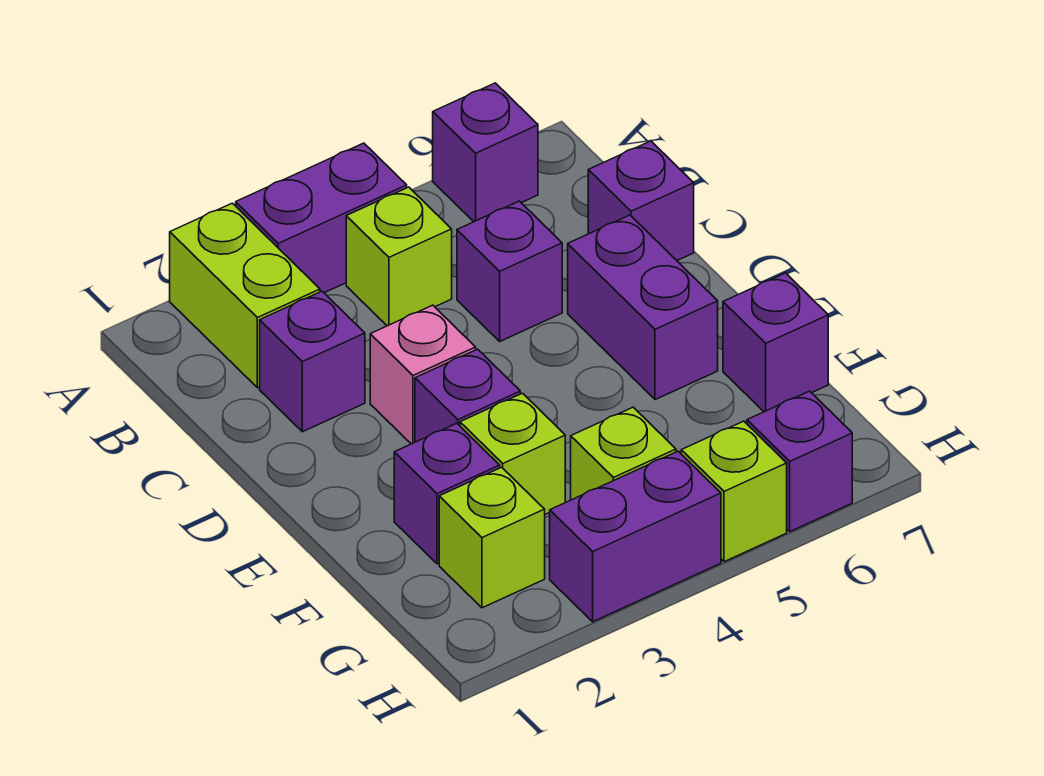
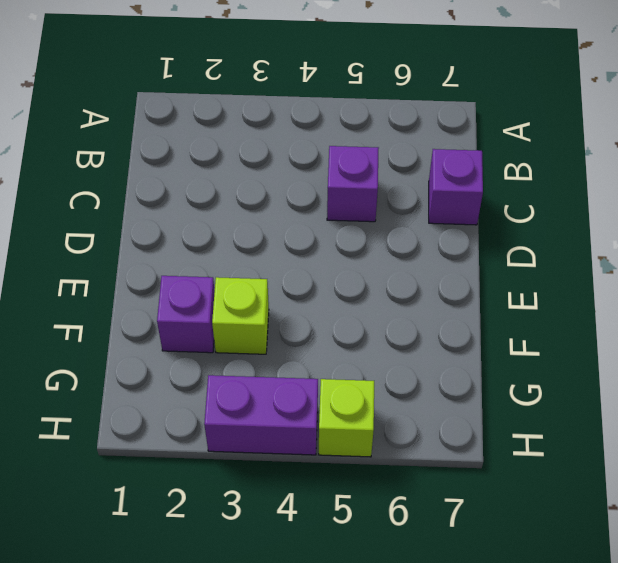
none -> lime brick A2:B2 level 1
none -> purple brick A3:A4 level 1
none -> purple brick A6 level 1

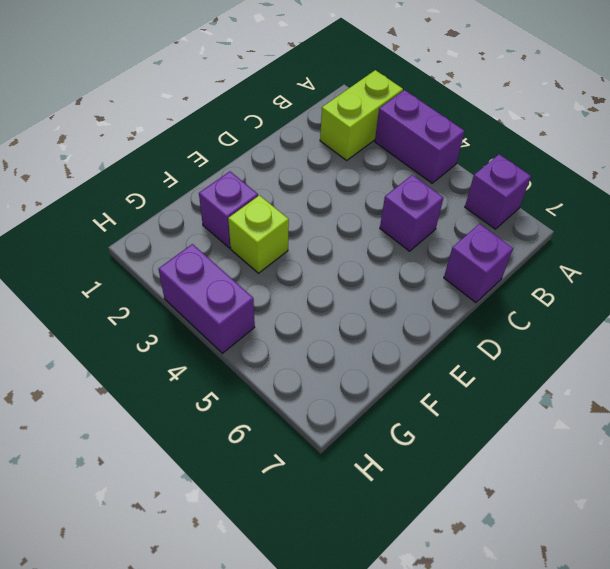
none -> lime brick B4 level 1
none -> purple brick C2 level 1
none -> pink brick D3 level 1

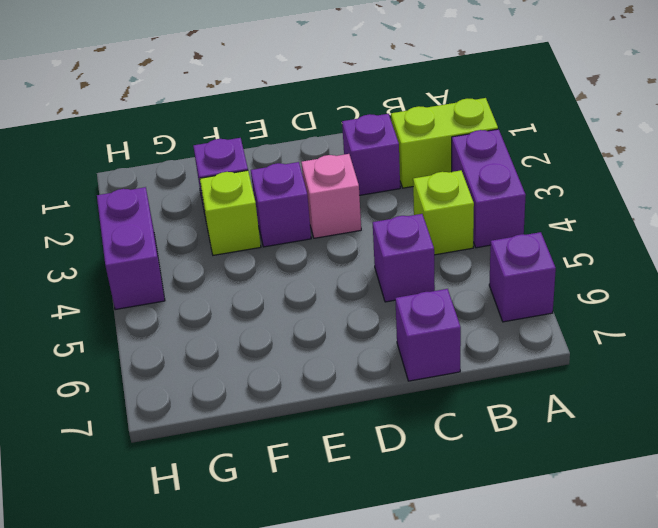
none -> purple brick D6:E6 level 1
none -> purple brick F7 level 1
none -> lime brick G2 level 1

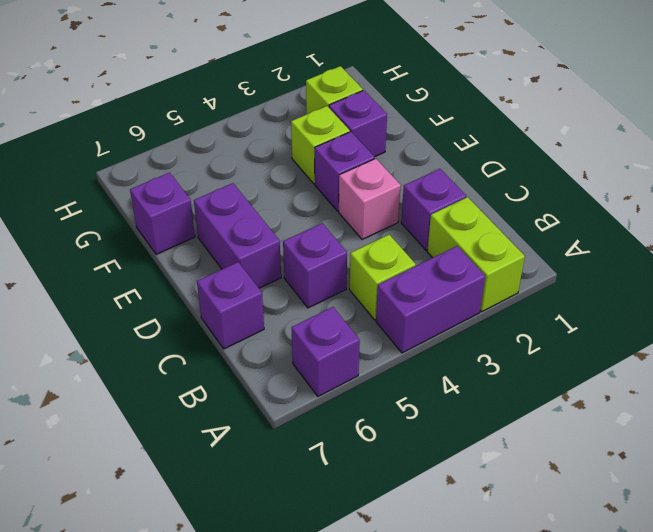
none -> lime brick G4 level 1
none -> purple brick H3:H4 level 1
none -> lime brick H5 level 1

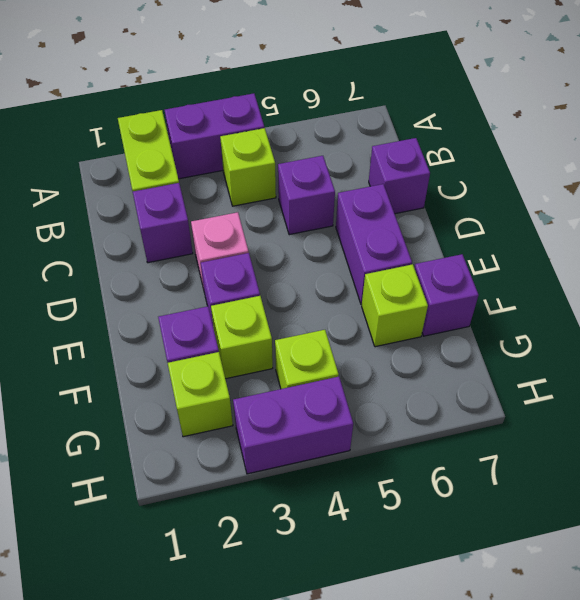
lime brick F6 level 1 -> lime brick H5 level 1
none -> purple brick A6 level 1
none -> purple brick H6 level 1

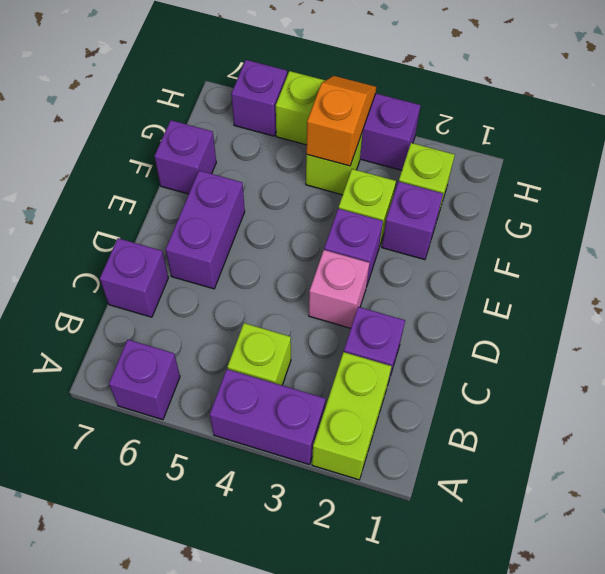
orange slope G4:H4 level 2 top G -> none
none -> purple brick C5 level 1

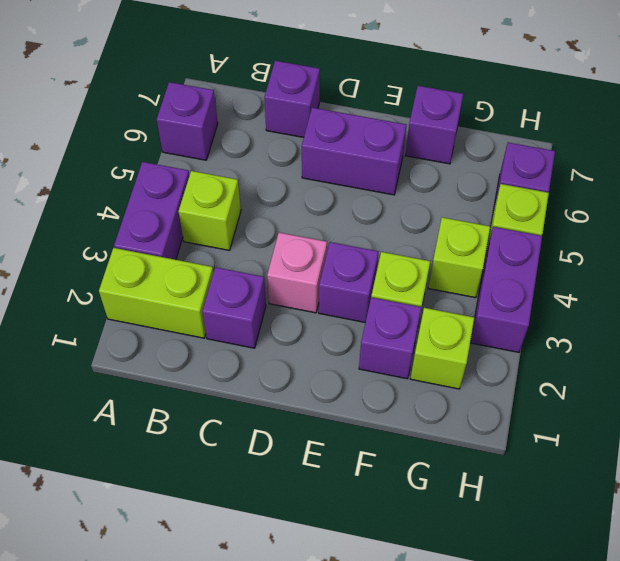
none -> purple brick C5 level 1

